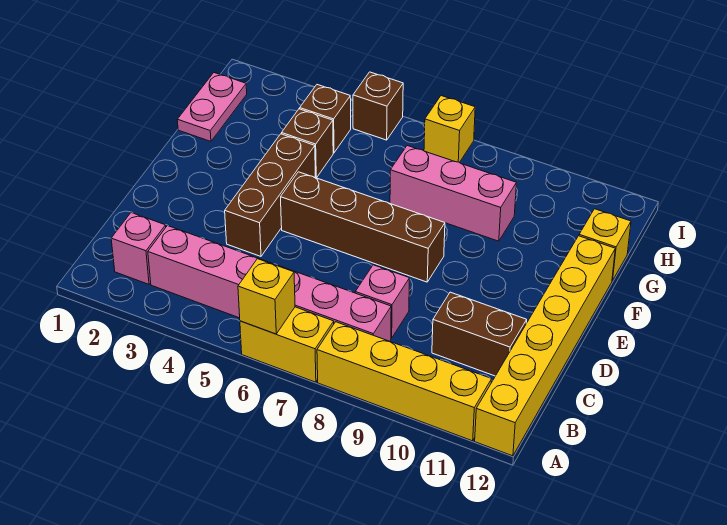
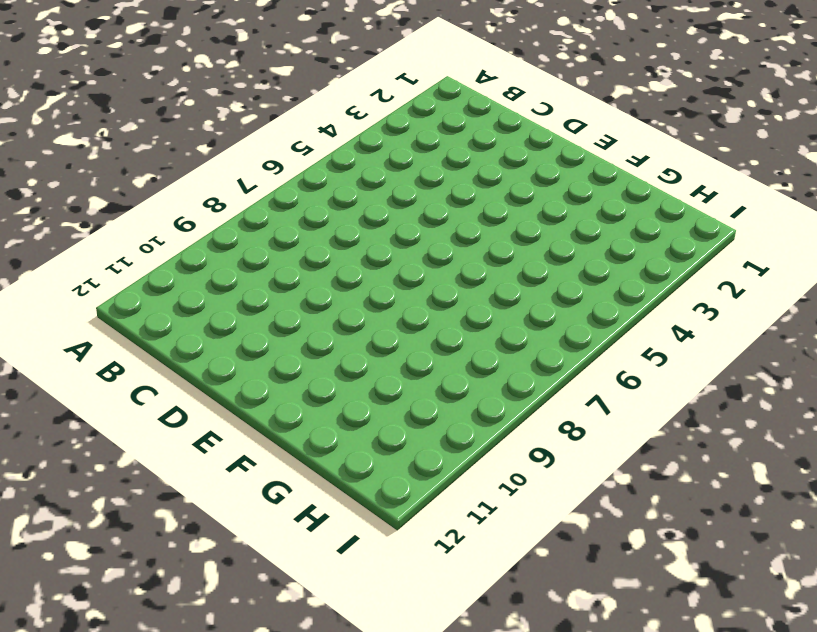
none -> yellow brick A6:A7 level 1
none -> yellow brick A8:A11 level 1
none -> yellow brick A12:F12 level 1

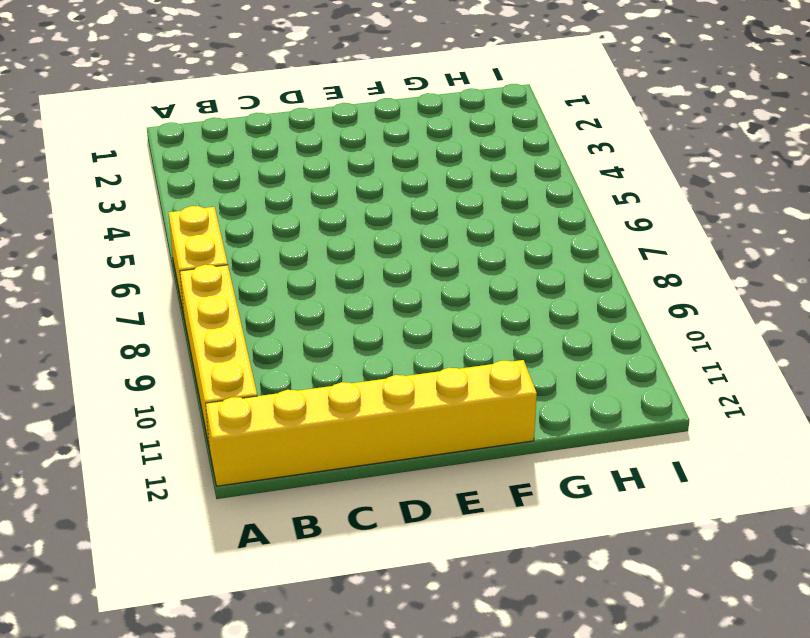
none -> pink brick B2 level 1
none -> pink brick B3:B8 level 1
none -> pink brick C8 level 1

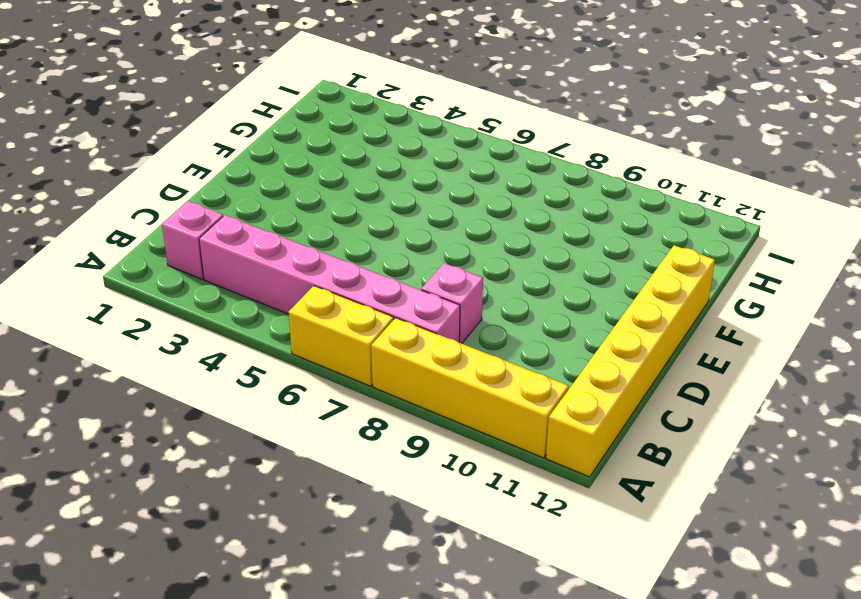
none -> brown brick C10:C11 level 1
none -> brown brick D4:F4 level 1
none -> brown brick E5:E8 level 1

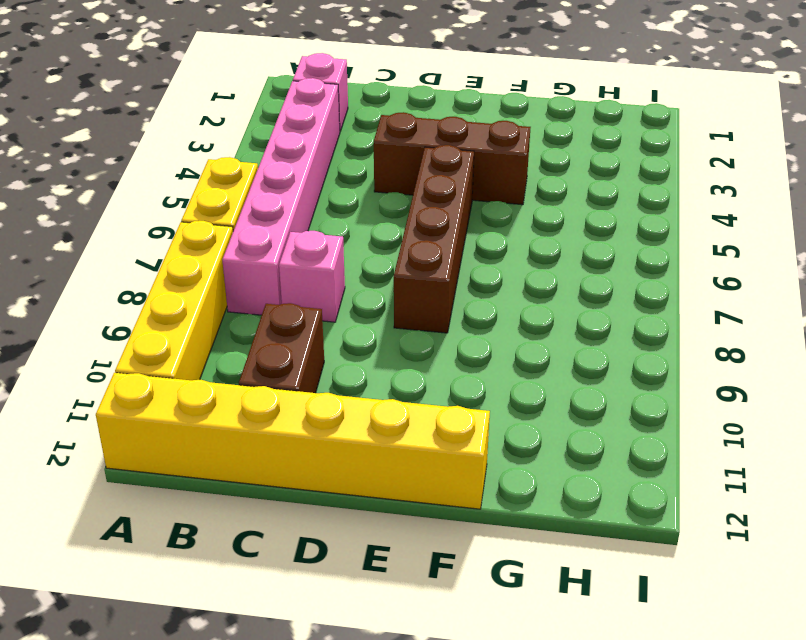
none -> pink plate G1:H1 level 1
none -> brown brick G4 level 1
none -> pink brick G7:G9 level 1

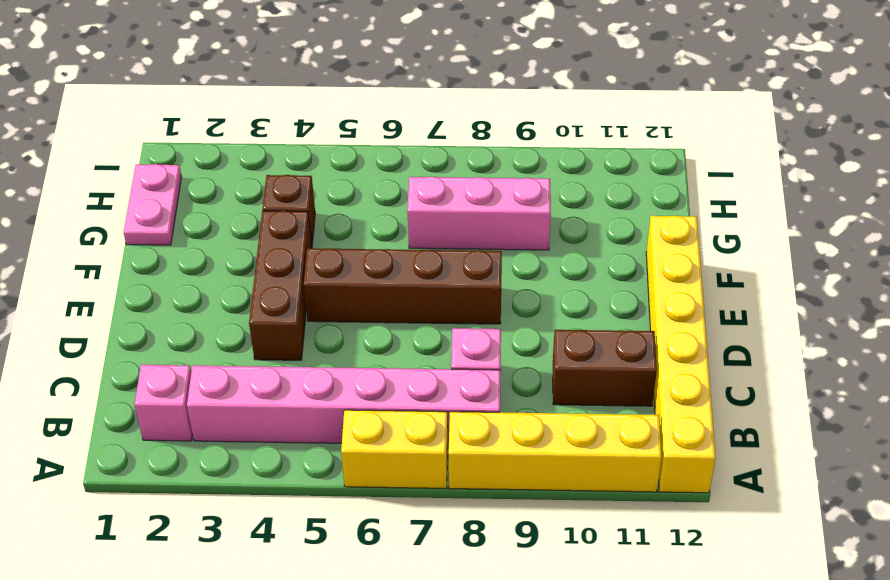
none -> yellow brick G12 level 1
none -> brown brick H4 level 1
none -> brown brick I5 level 1

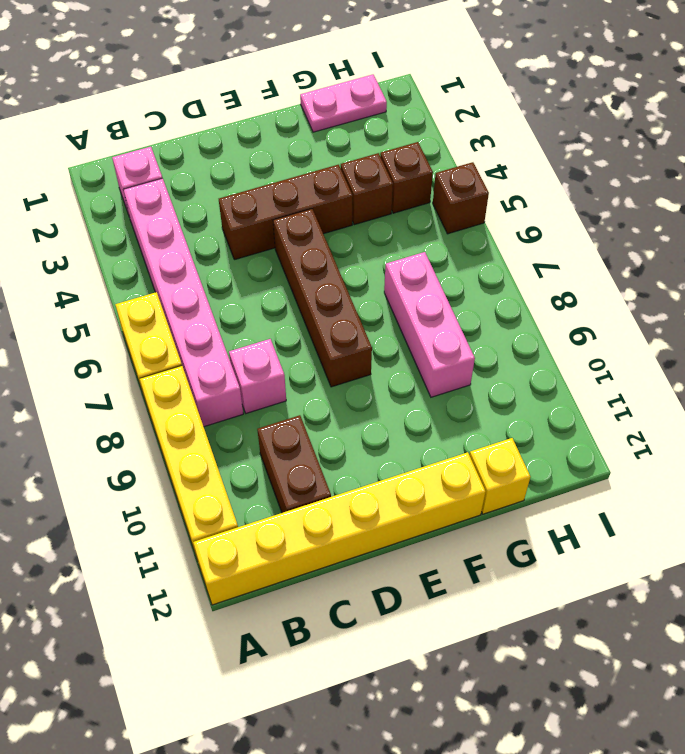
none -> yellow brick I7 level 1
none -> yellow brick A6 level 2

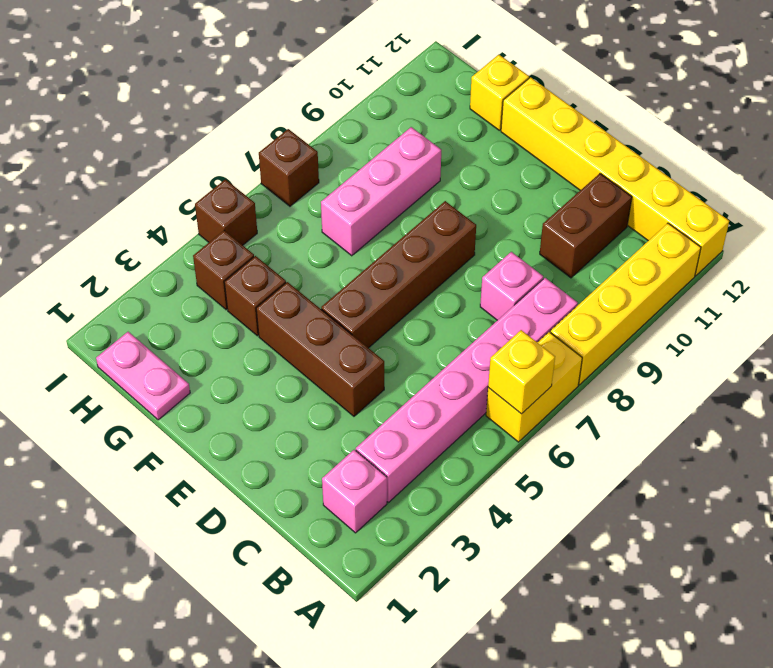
brown brick I7 level 1 -> yellow brick I7 level 1

